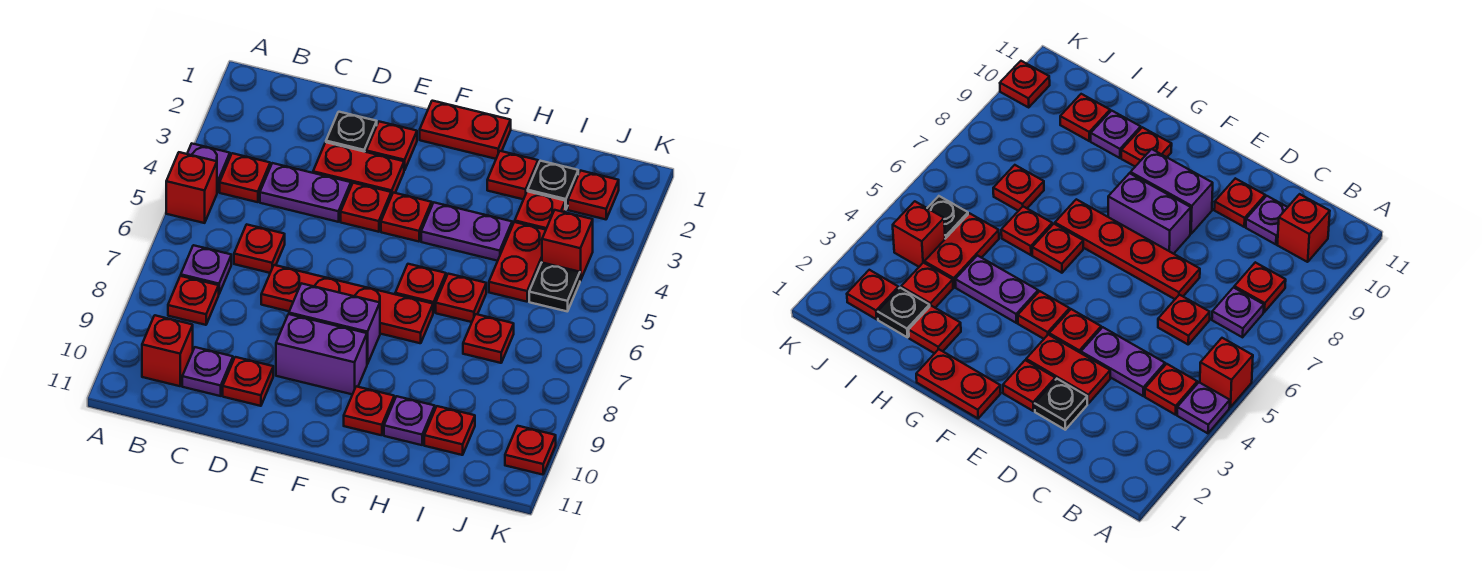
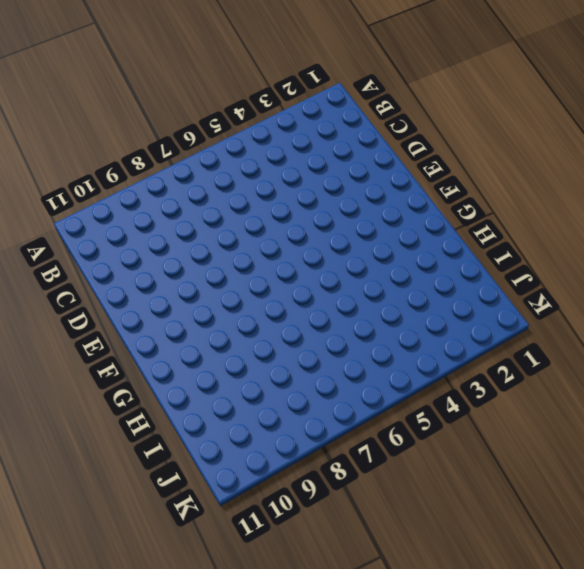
none -> purple plate A4 level 1
none -> red brick A5 level 1
none -> red plate B4 level 1
none -> purple plate B7 level 1

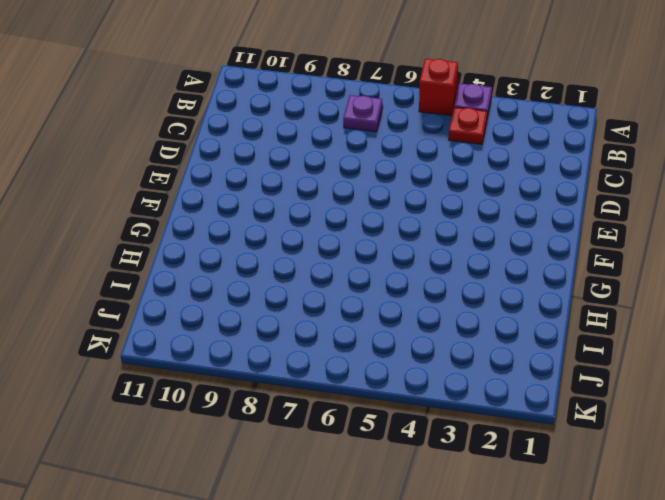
none -> red plate B8 level 1
none -> red brick B10 level 1
none -> purple plate C4:D4 level 1
none -> red plate C6 level 1

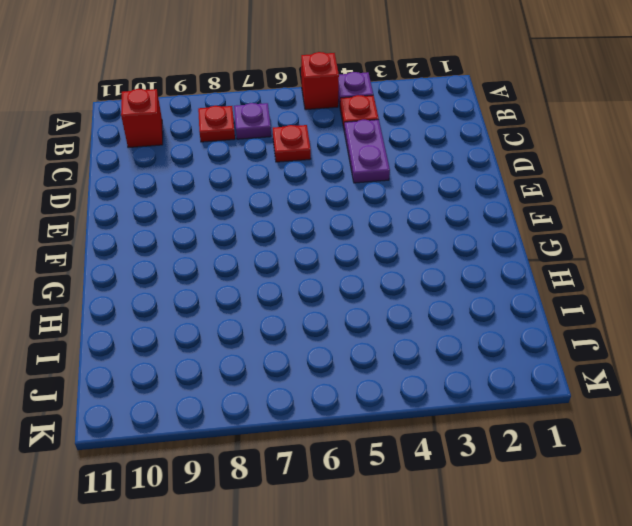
none -> purple plate C10 level 1
none -> black plate D2 level 1
none -> red plate D3:E3 level 1
none -> red plate D7:G7 level 1

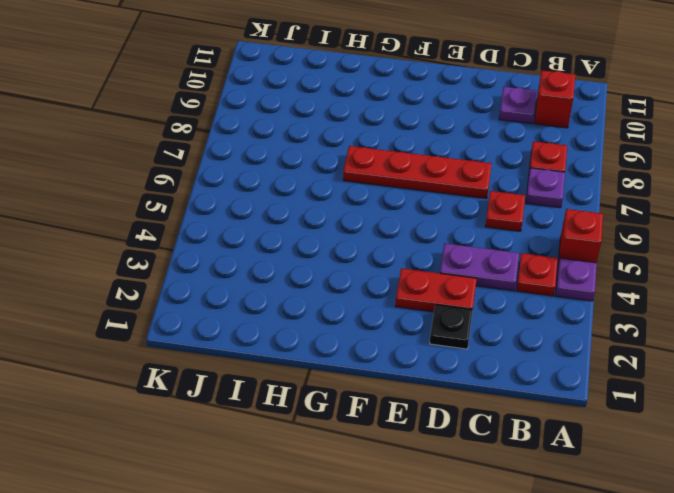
none -> red plate D10 level 1
none -> red plate E2 level 1
none -> red plate E4 level 1
none -> purple brick E8:F8 level 1

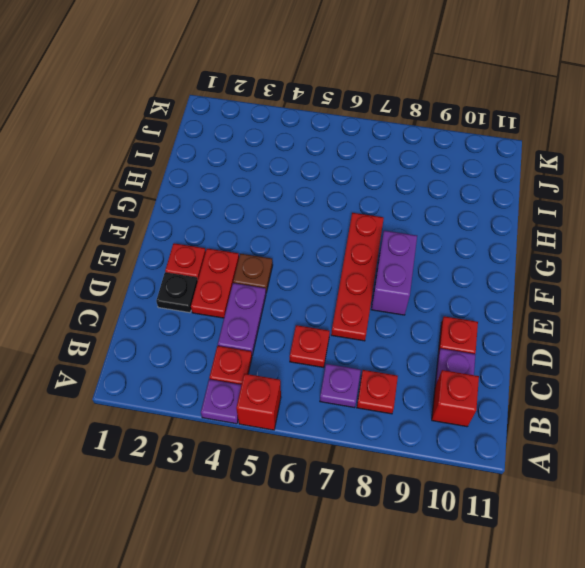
brown plate E4 level 1 -> red plate E4 level 1
none -> purple brick E9:F9 level 1
none -> red plate F1:G1 level 1
none -> red plate F4 level 1
none -> purple plate G4:H4 level 1

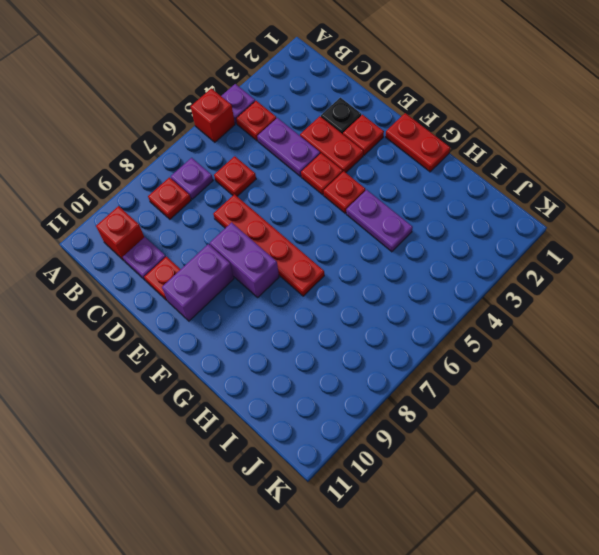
purple brick E9:E10 level 1 -> purple brick E9:F9 level 1
none -> red plate G6 level 1
none -> red plate G10 level 1
none -> red plate H2 level 1
none -> red plate H6 level 1

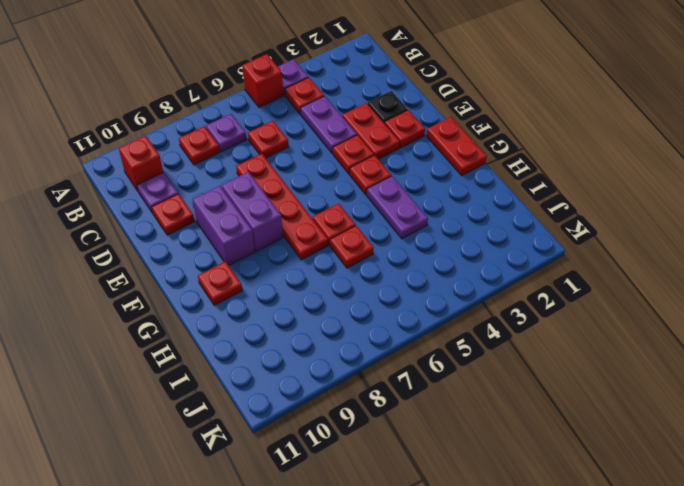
none -> red plate H2 level 1
none -> purple plate H10 level 1
none -> black plate I2 level 1
none -> red plate I3 level 1

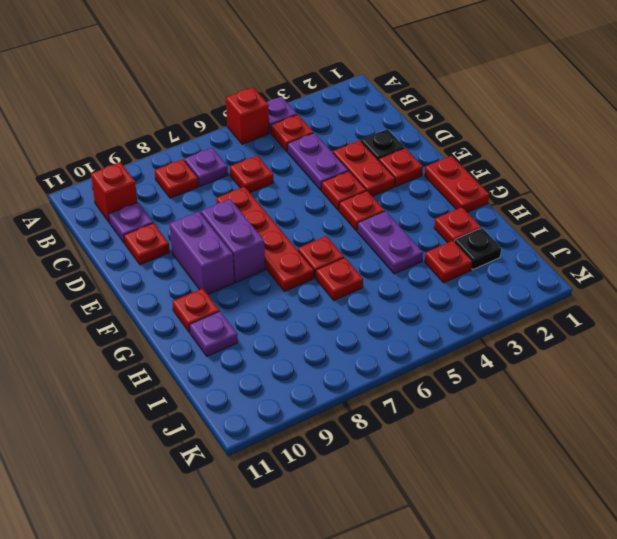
none -> red plate I4:I5 level 1
none -> red plate I7 level 1
none -> red plate I10 level 1
none -> red plate J2 level 1

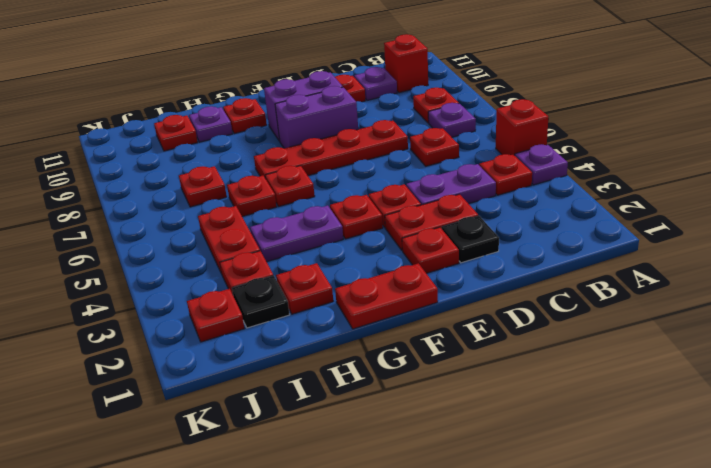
none -> red brick J4 level 1
none -> black plate J5 level 1
none -> red plate K10 level 1

